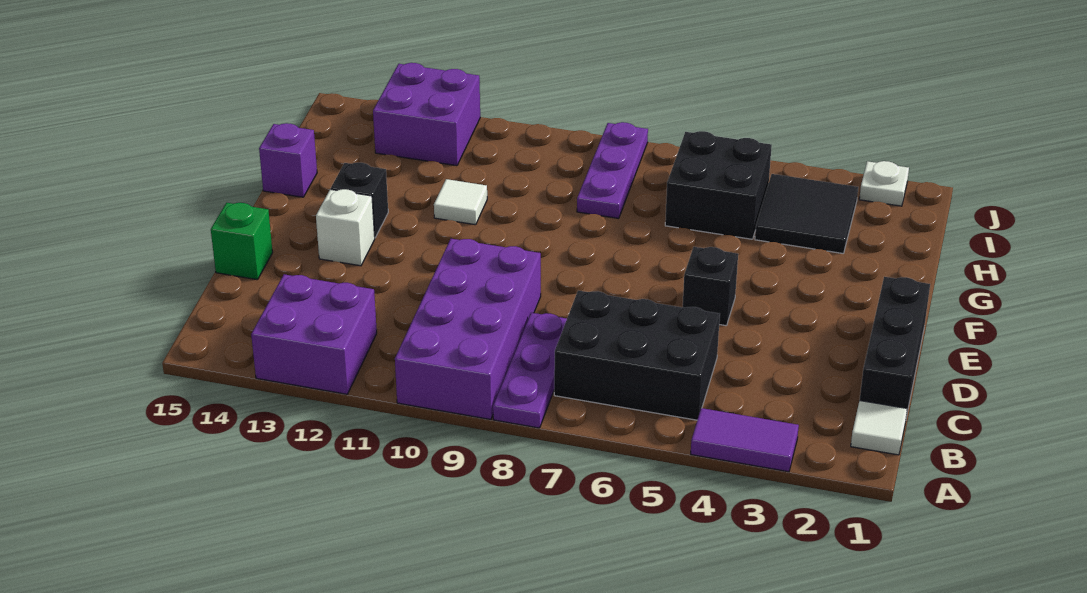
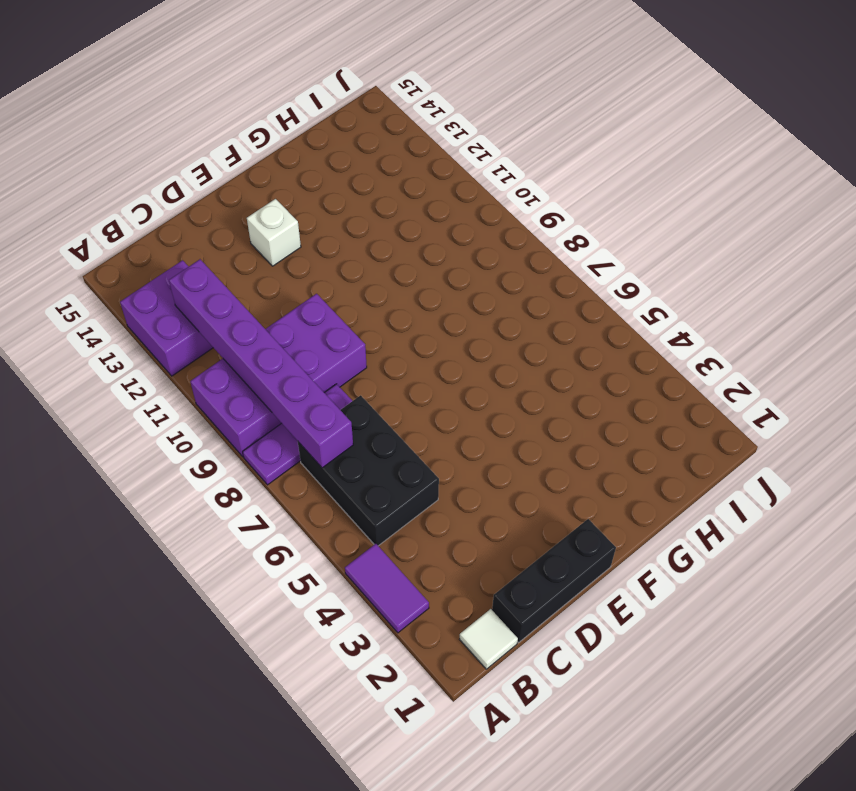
purple brick B7:B12 level 2 -> none
none -> green brick D15 level 1
none -> black brick E5 level 1
none -> black brick F13 level 1

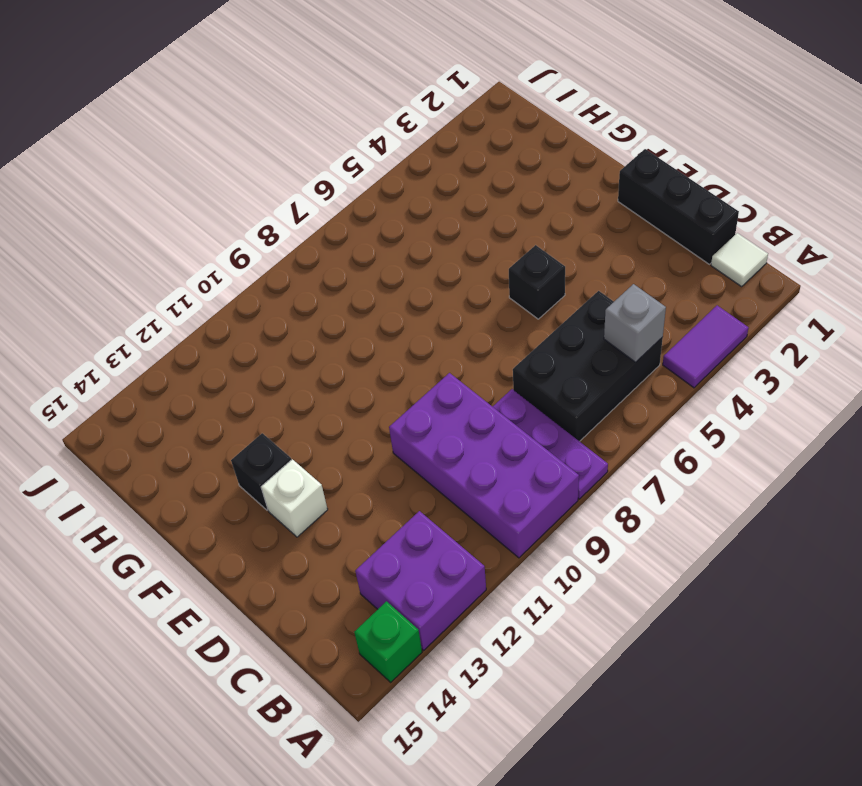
green brick A14 level 1 -> green brick D15 level 1
grey brick B5 level 2 -> none
none -> white tile G11 level 1
none -> purple brick G15 level 1
none -> black tile H3:I4 level 1

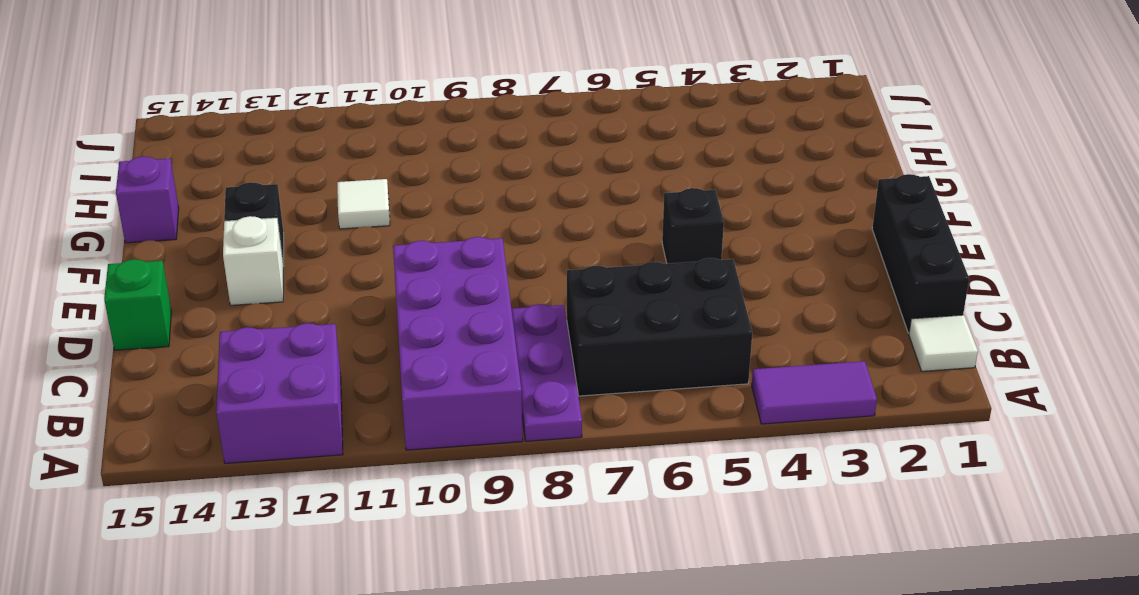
none -> black tile H3:I4 level 1
none -> black brick H5:I6 level 1
none -> purple plate H8:J8 level 1

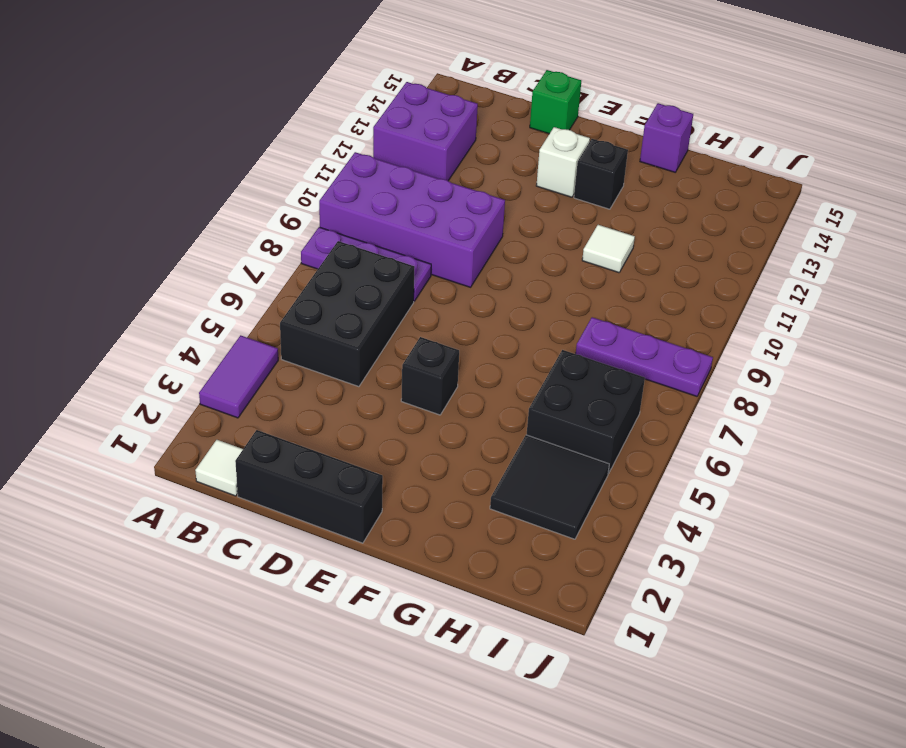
none -> purple brick I12:J13 level 1
none -> white plate J2 level 1

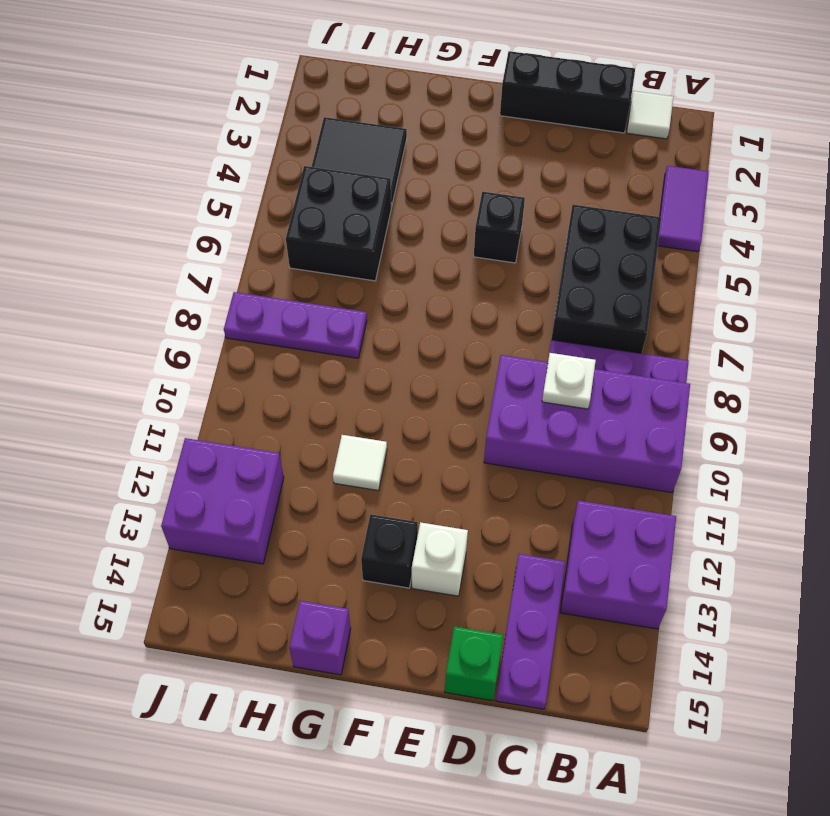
white plate C9 level 2 -> white plate J2 level 1
purple plate C13:C15 level 1 -> none

